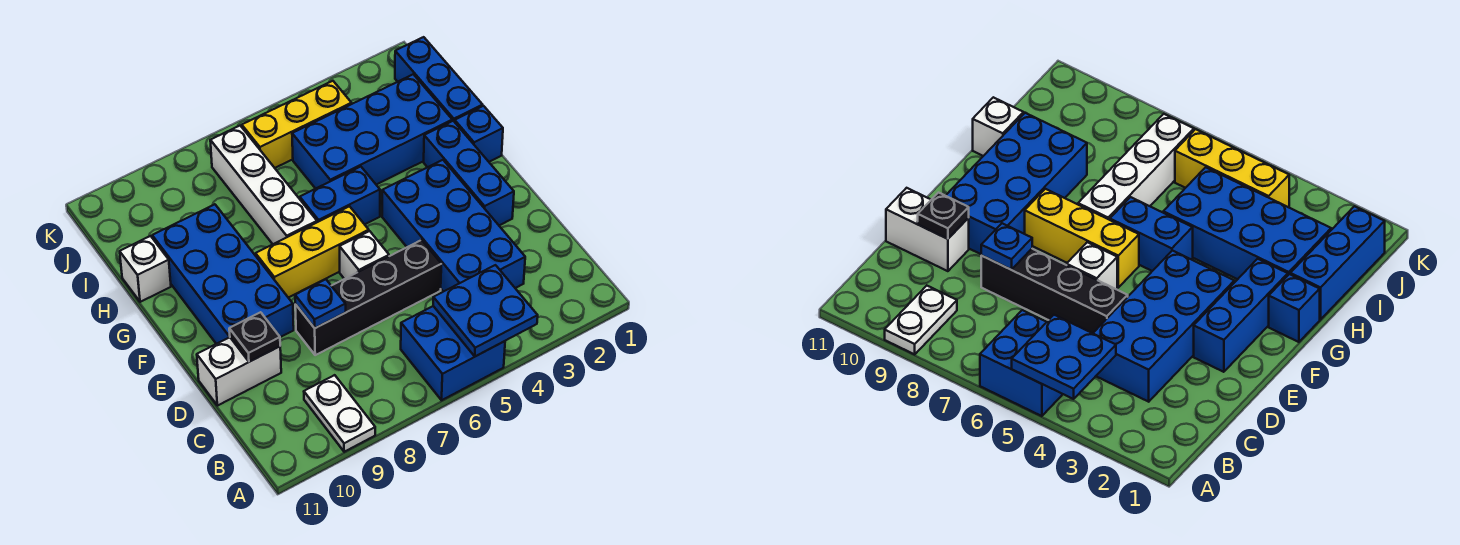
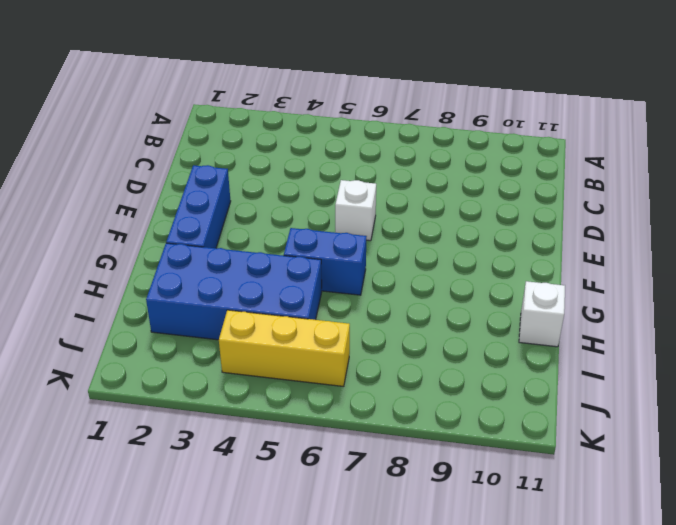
none -> blue brick A5:B6 level 1
none -> white plate A9:B9 level 1
none -> blue brick C3:F4 level 1

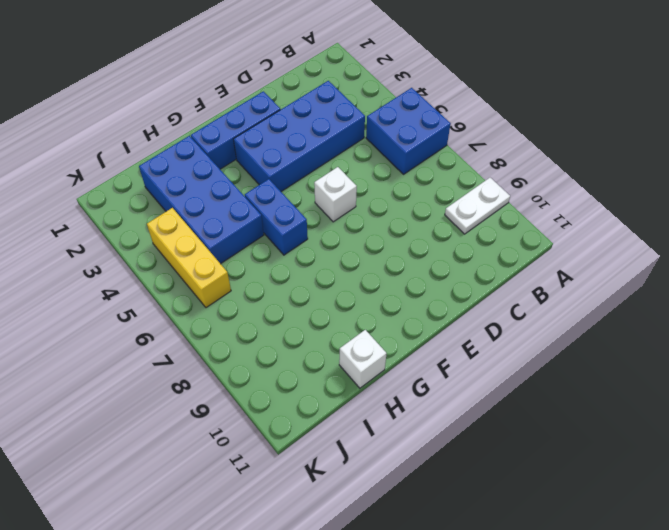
none -> black brick D5:D8 level 1
none -> white brick D10:D11 level 1
none -> blue brick E9:H10 level 1

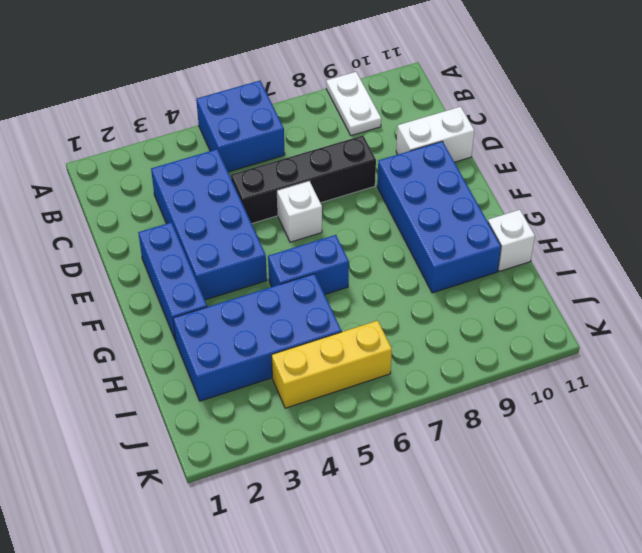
none -> yellow brick F6:F8 level 1
none -> blue brick G1 level 1
none -> white brick G7:J7 level 1

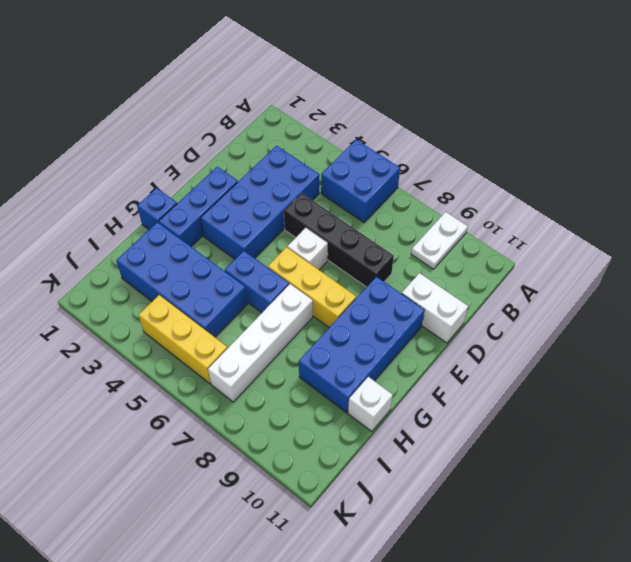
none -> blue brick H1:J1 level 1
none -> blue plate A4:B5 level 2
none -> blue plate D8 level 2

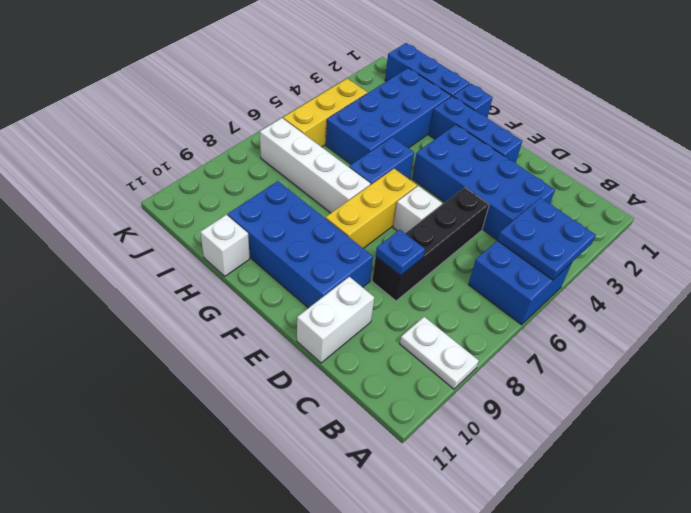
none -> black plate D10 level 2

